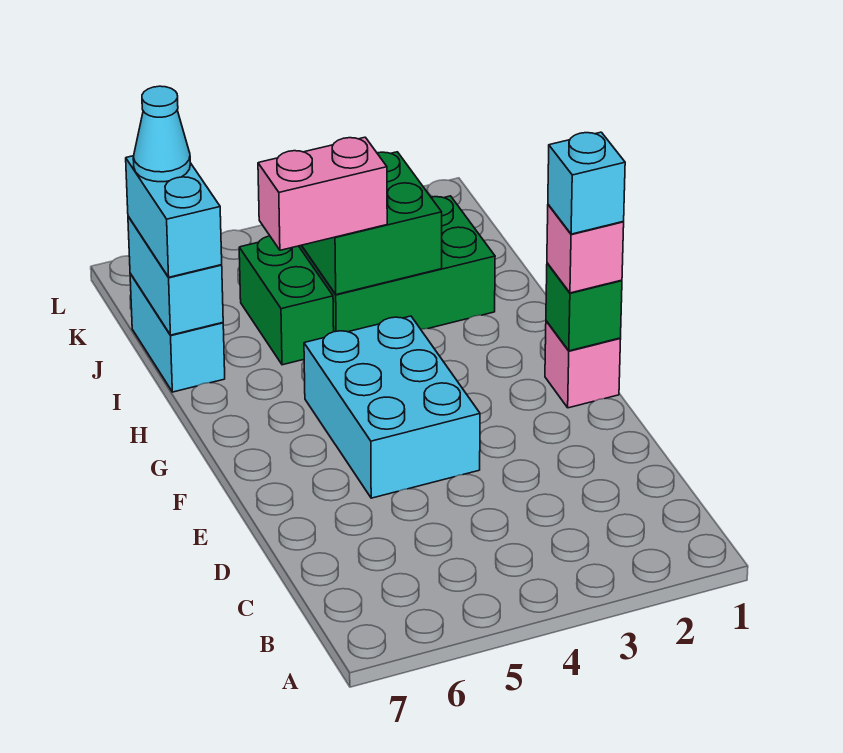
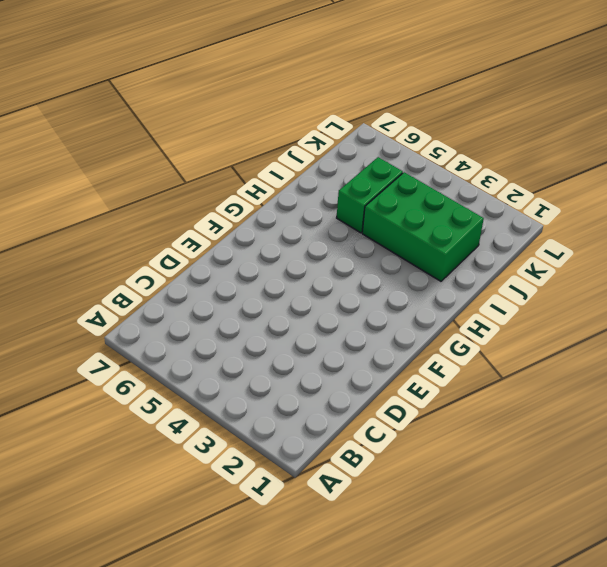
none -> cyan brick E4:G5 level 1
none -> pink brick F1 level 1
none -> cyan brick I7:J7 level 1

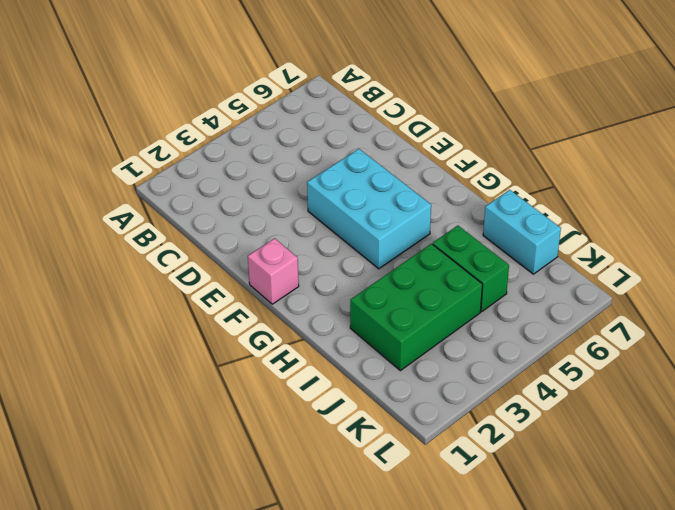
none -> green brick F1 level 2
none -> green brick I3:J4 level 2
none -> cyan brick I7:J7 level 2

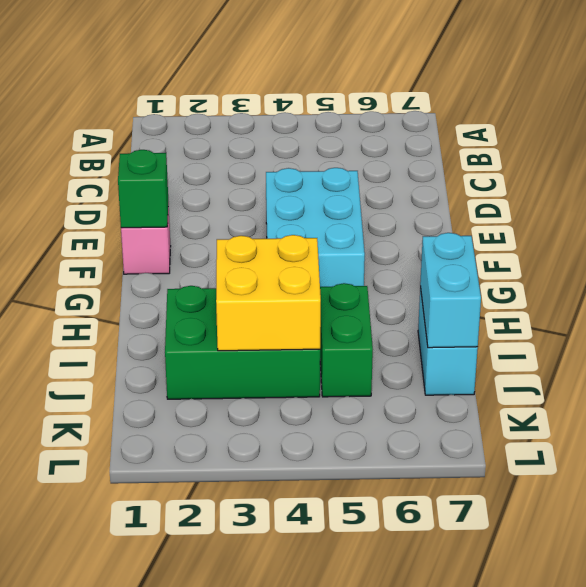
yellow brick I3:J4 level 2 -> green brick I3:J4 level 2
none -> pink brick F1 level 3
none -> pink brick I4:I5 level 3
none -> cyan brick I7:J7 level 3

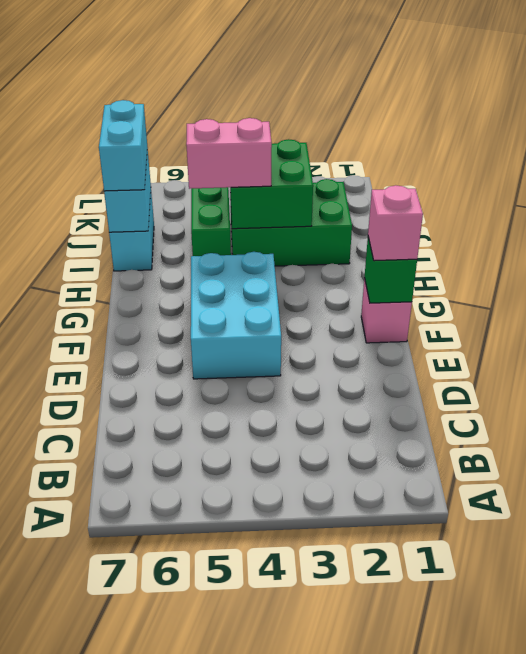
none -> cyan brick F1 level 4
none -> cyan cone J7 level 4

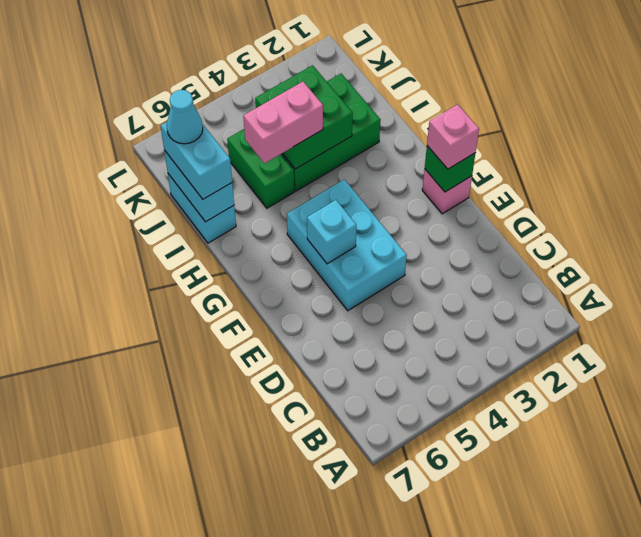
cyan brick F5 level 2 -> cyan brick F1 level 4

